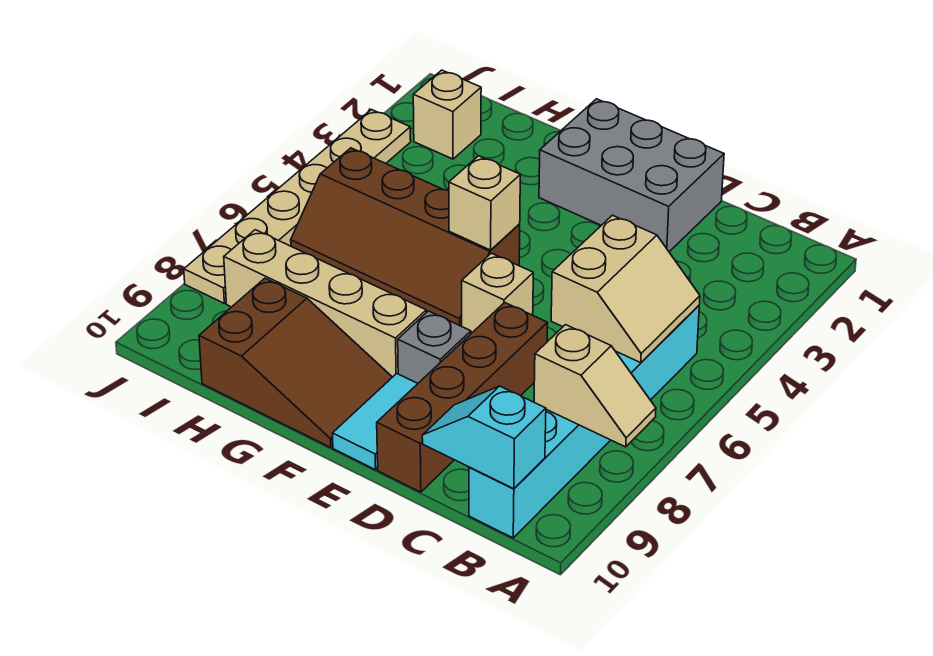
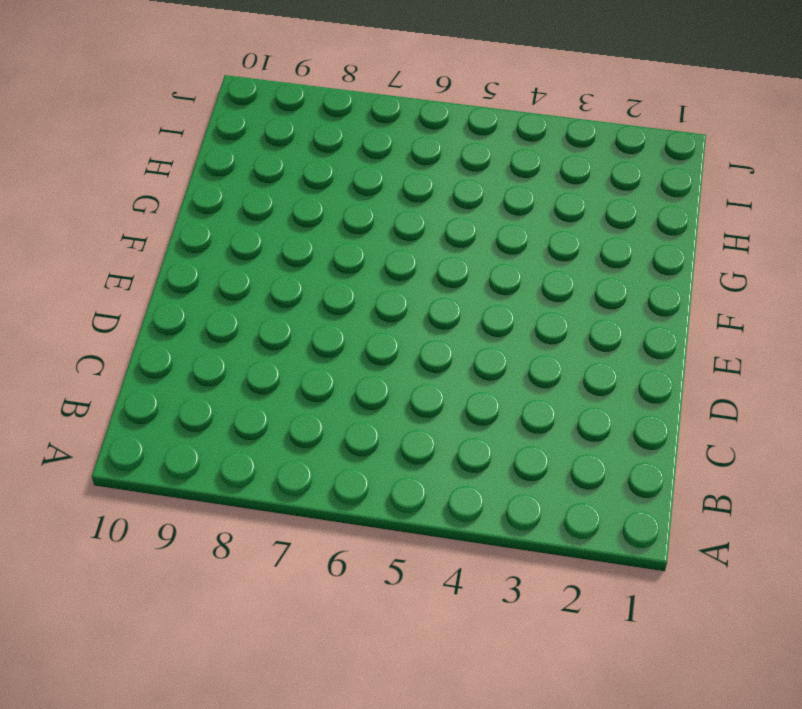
none -> cyan brick B5:B10 level 1
none -> grey brick D1:F2 level 1
none -> brown brick D7:D10 level 1

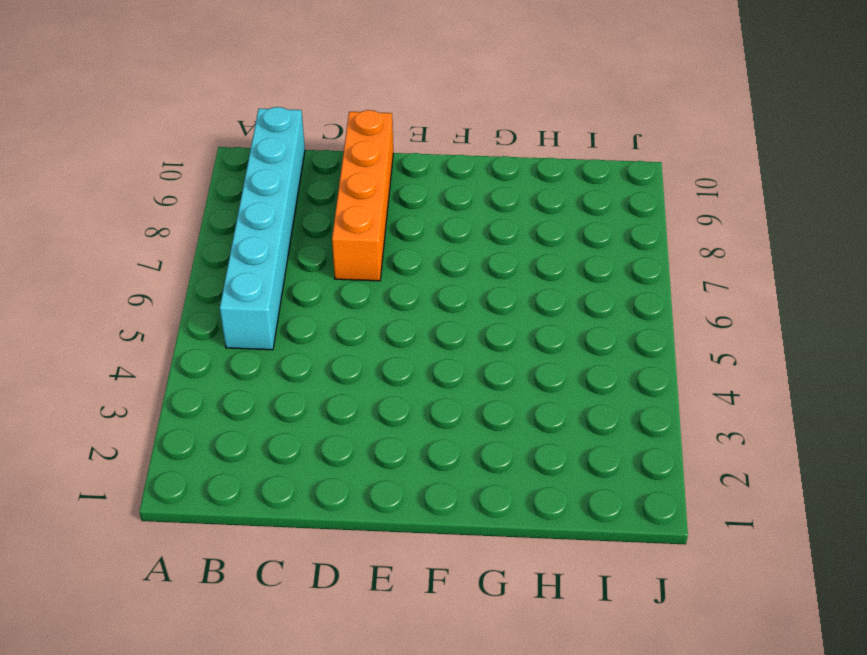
orange brick D7:D10 level 1 -> brown brick D7:D10 level 1
none -> grey brick D1:F2 level 1
none -> tan brick E6 level 1
none -> grey brick E8 level 1

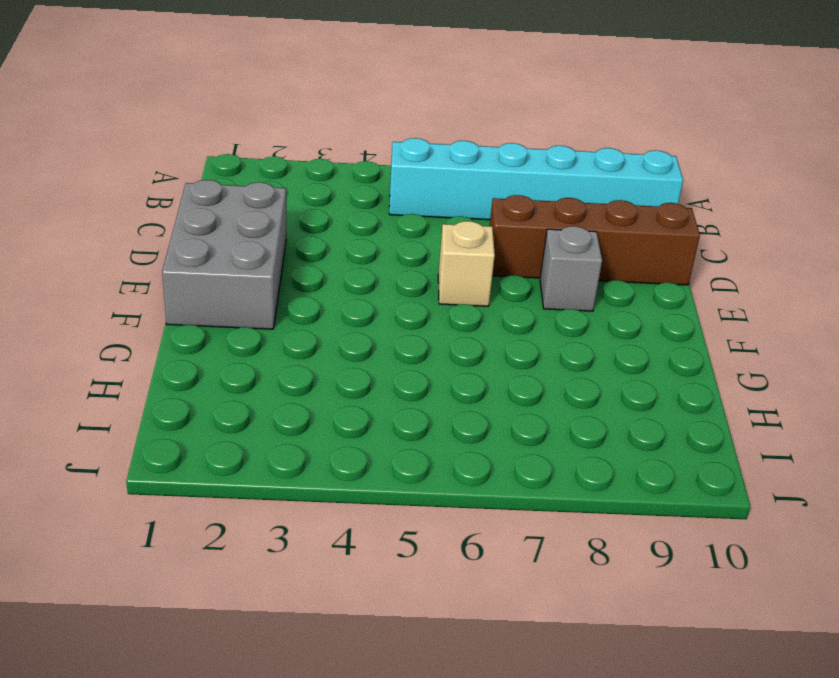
none -> cyan tile E9:E10 level 1
none -> brown slope F5:I6 level 1 top 5
none -> tan brick F8:I8 level 1

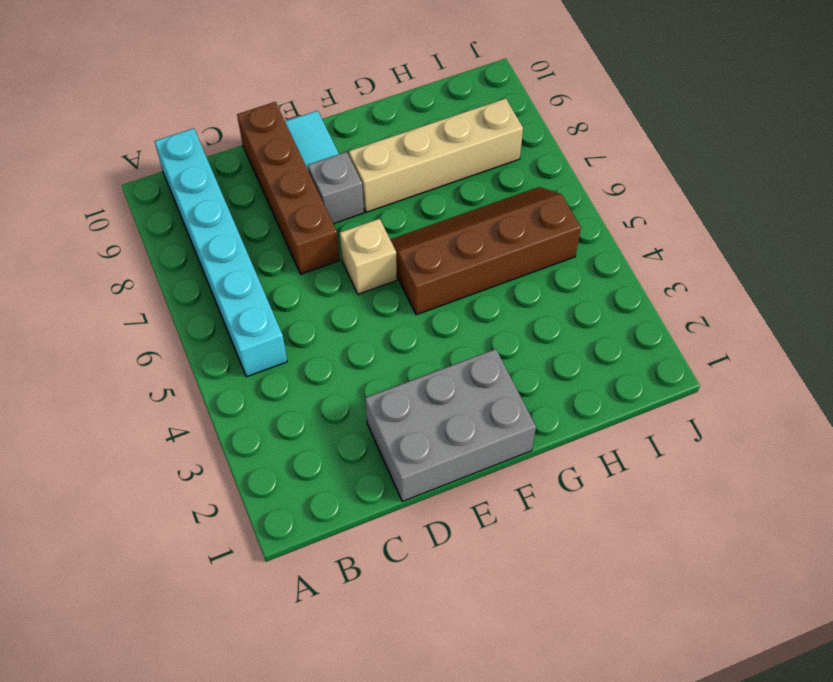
none -> brown slope F9:H10 level 1 top H
none -> tan brick I2 level 1
none -> tan plate J3:J8 level 1

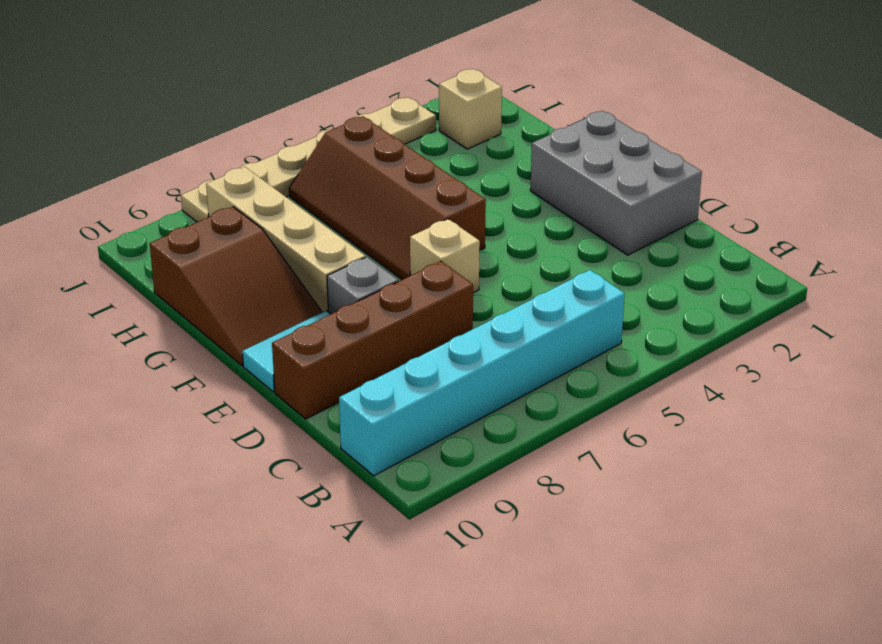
none -> tan slope A8:B8 level 2 top B
none -> tan slope B5:C6 level 2 top C
none -> cyan slope B10:C10 level 2 top B

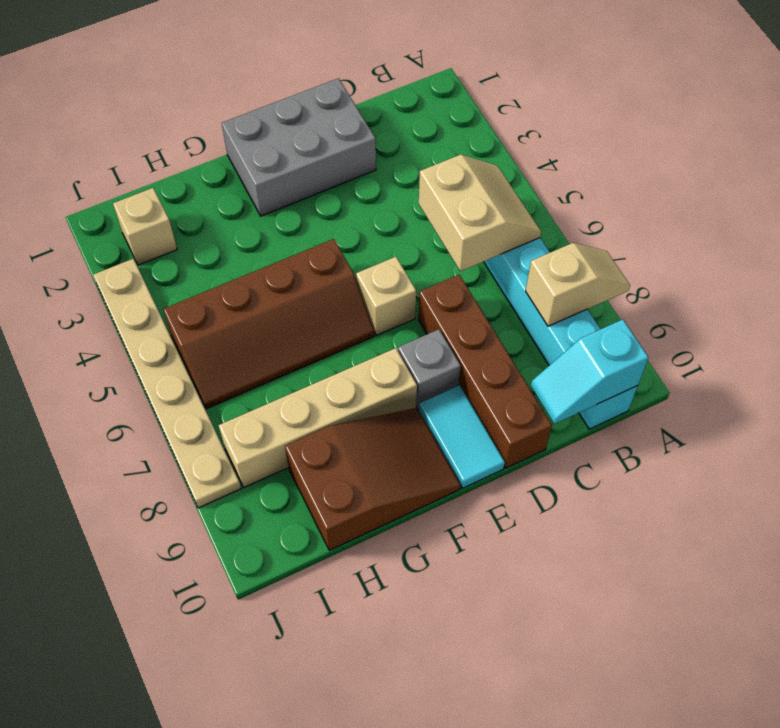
none -> tan brick F5 level 2

